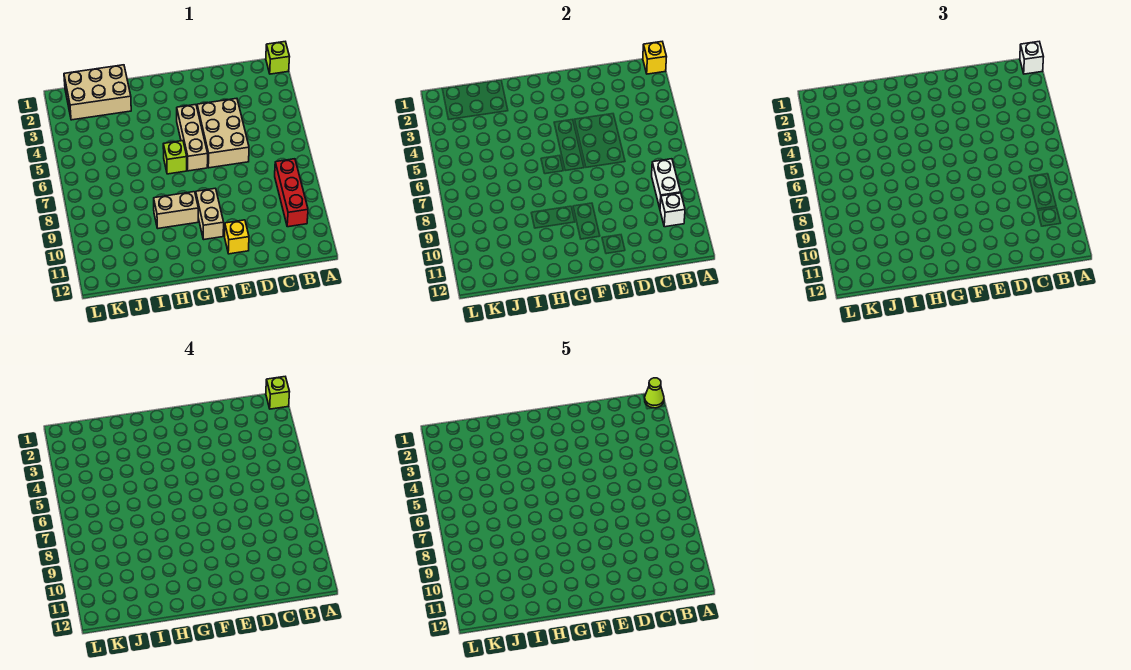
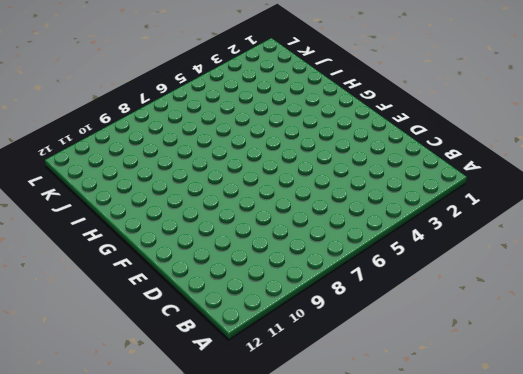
none -> lime brick A1 level 1
none -> red brick B8:B10 level 1
none -> tan brick D4:E6 level 1

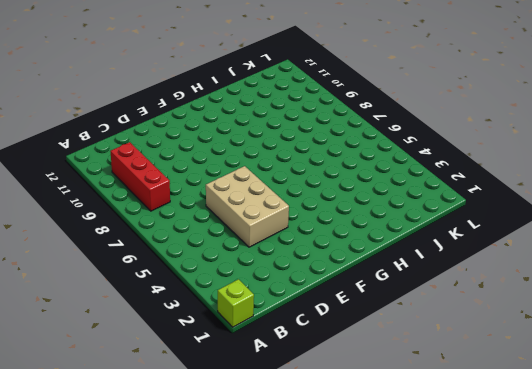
none -> yellow brick E11 level 1
none -> tan brick F4:F6 level 1
none -> tan brick F9:F10 level 1

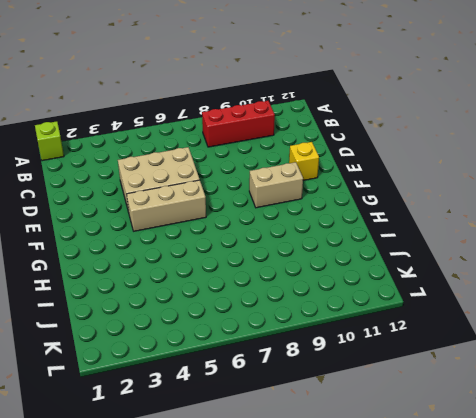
none -> lime brick G6 level 1
none -> tan brick G9:H9 level 1
none -> tan brick I1:K2 level 1

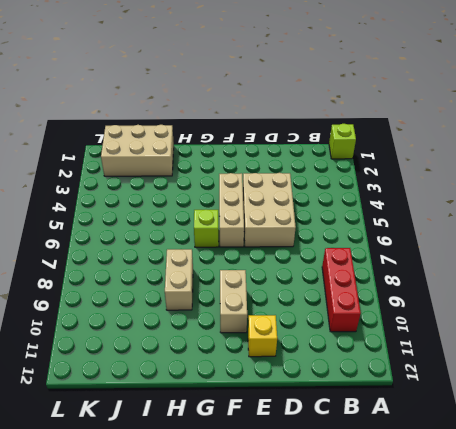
tan brick H8:H9 level 1 -> tan brick G9:H9 level 1
none -> yellow brick A1 level 2
none -> white brick B8:B9 level 2
none -> white brick B10 level 2

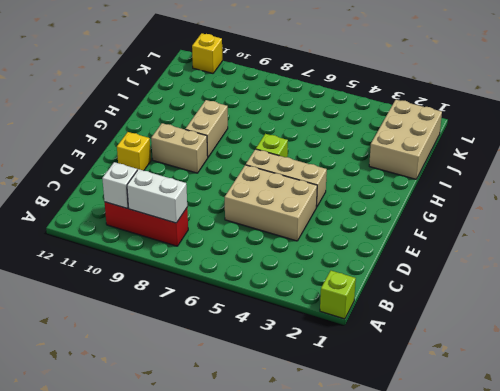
yellow brick L11 level 1 -> yellow brick A1 level 2
none -> white brick A1 level 3
none -> lime brick A1 level 4
none -> lime cone A1 level 5

